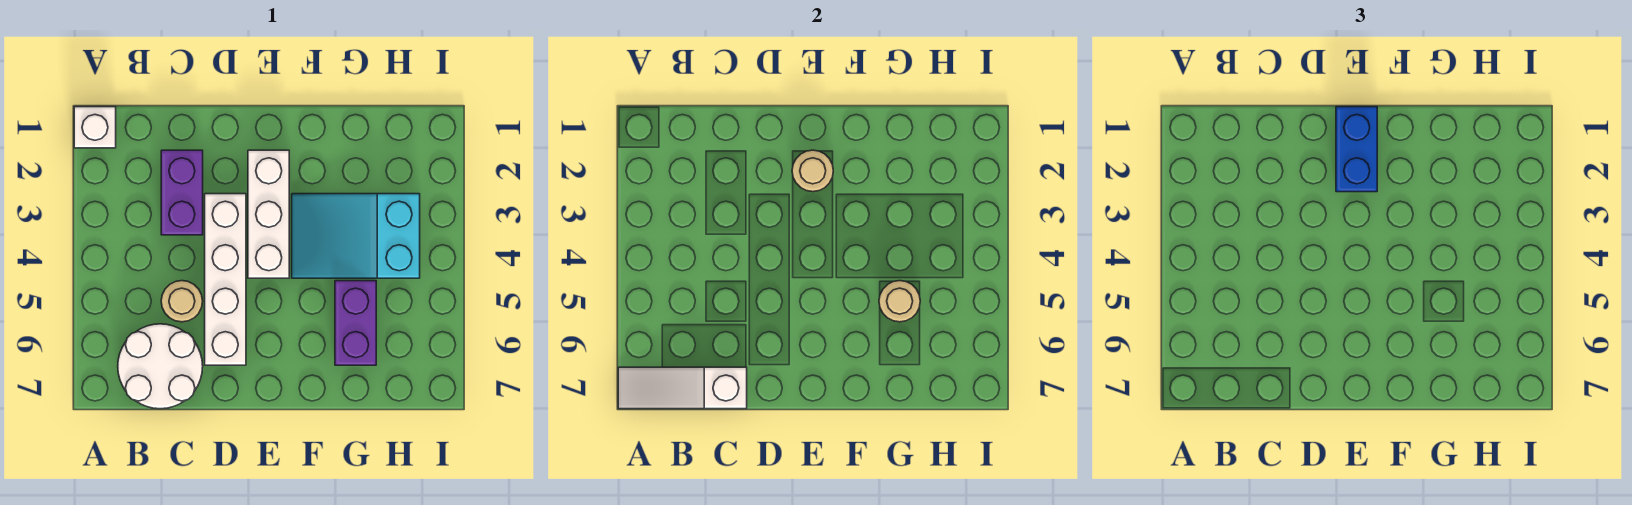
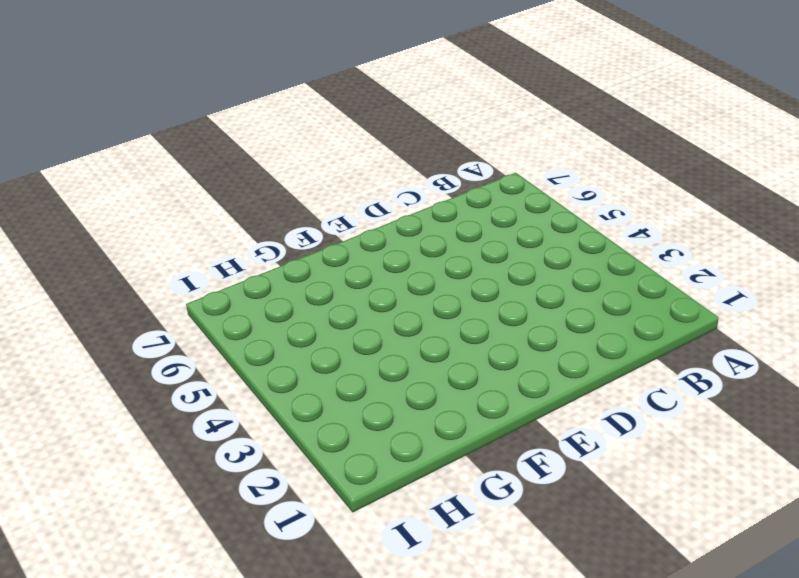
none -> white brick A1 level 1
none -> white round brick B6:C7 level 1
none -> purple brick C2:C3 level 1

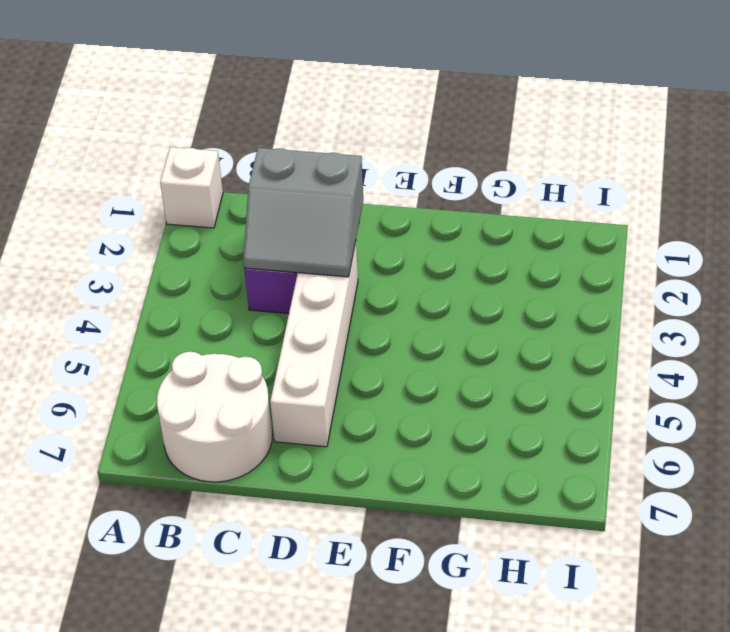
grey slope C2:D3 level 2 top 2 -> none
none -> tan round brick C5 level 1
none -> white brick E2:E4 level 1
none -> cyan slope F3:H4 level 1 top H

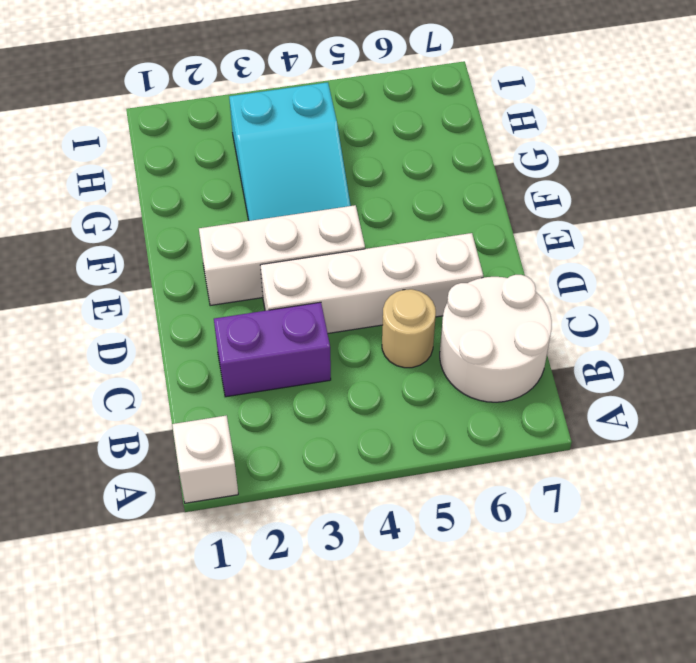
none -> purple brick G5:G6 level 1
none -> white slope A7:C7 level 2 top C
none -> tan round brick E2 level 2

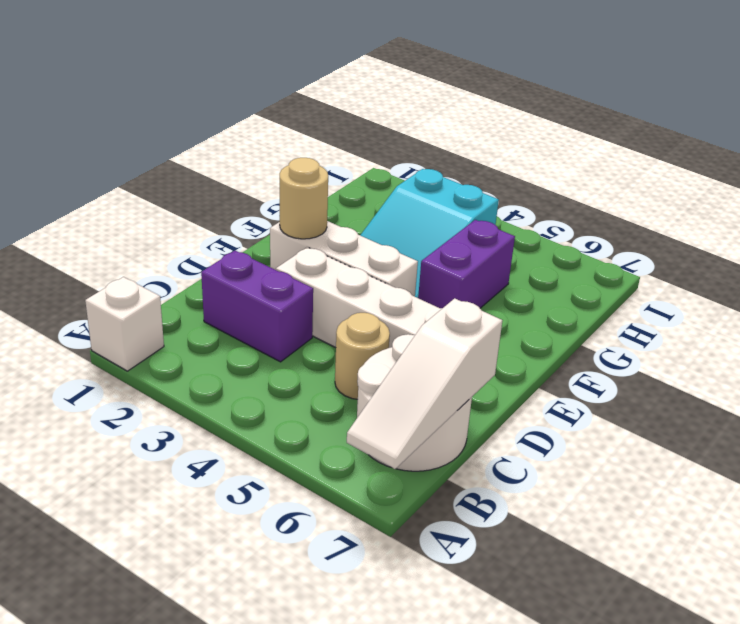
purple brick F5:G5 level 1 -> purple brick G5:G6 level 1
none -> tan round brick G5 level 2
none -> blue brick E1:E2 level 3

